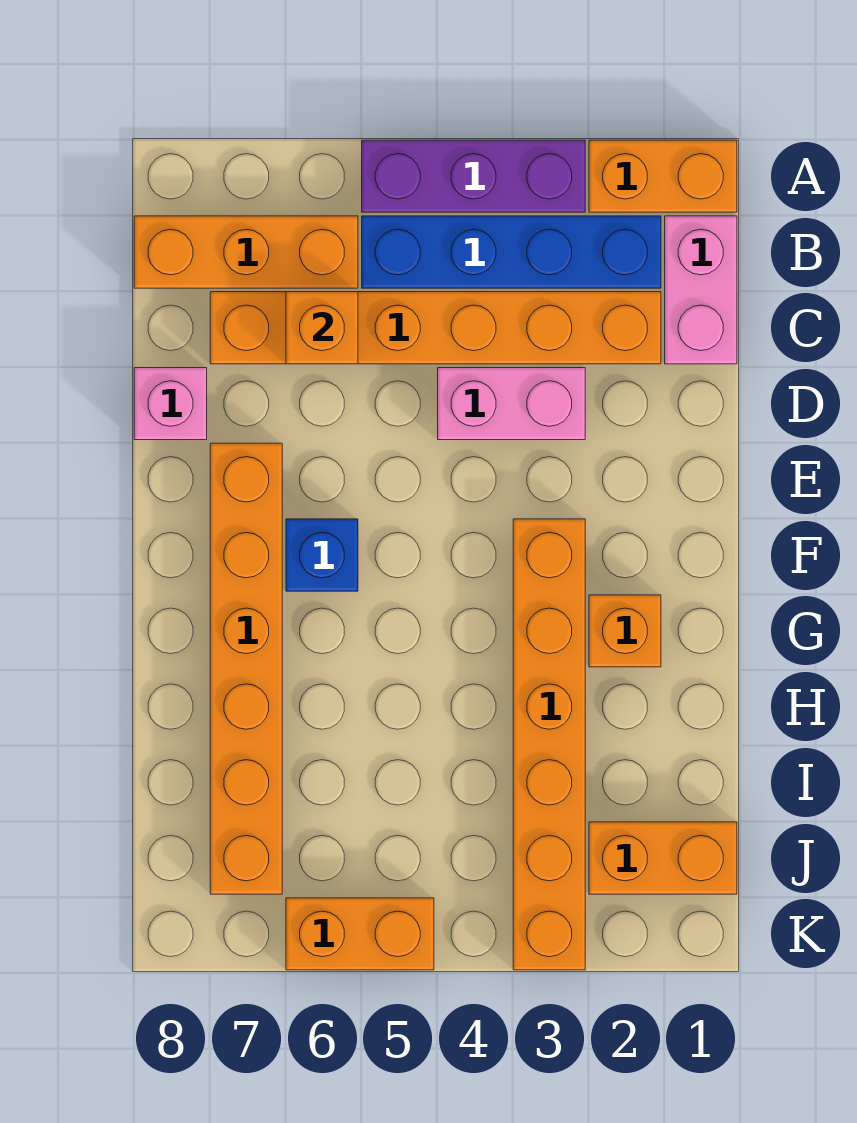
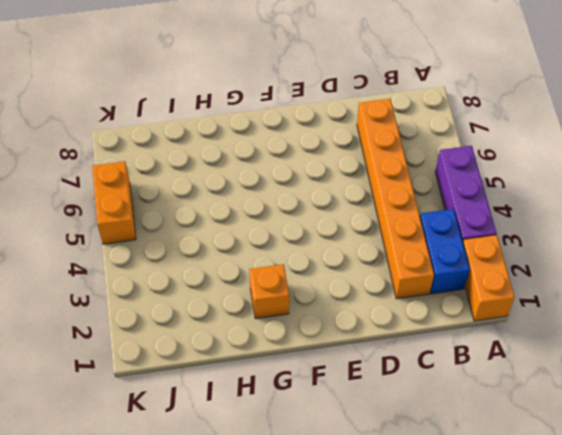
blue brick B2:B3 level 1 -> blue brick B2:B5 level 1
none -> pink brick B1:C1 level 1
none -> orange brick B6:B8 level 1
none -> pink brick D3:D4 level 1

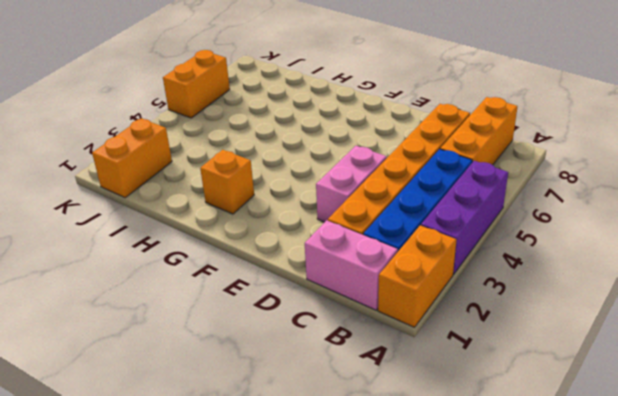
none -> pink brick D8 level 1
none -> orange brick E7:J7 level 1
none -> orange brick F3:K3 level 1

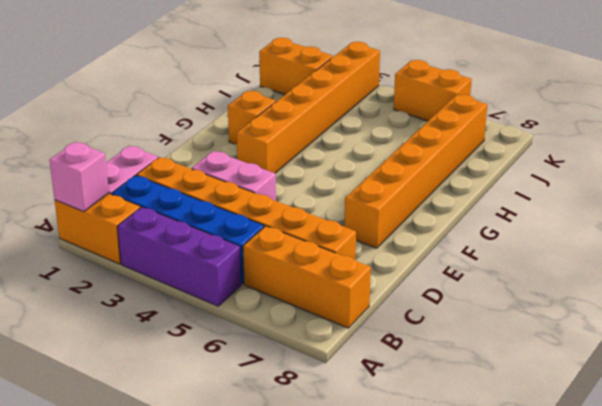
pink brick A1 level 2 -> pink brick D8 level 1
none -> blue brick F6 level 1
none -> orange brick C6 level 2

